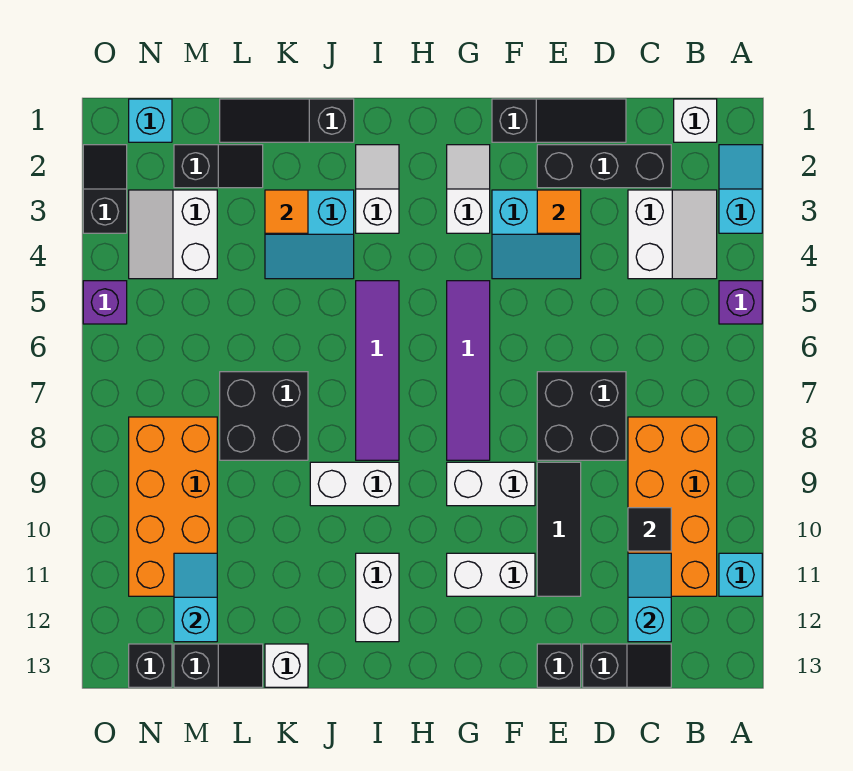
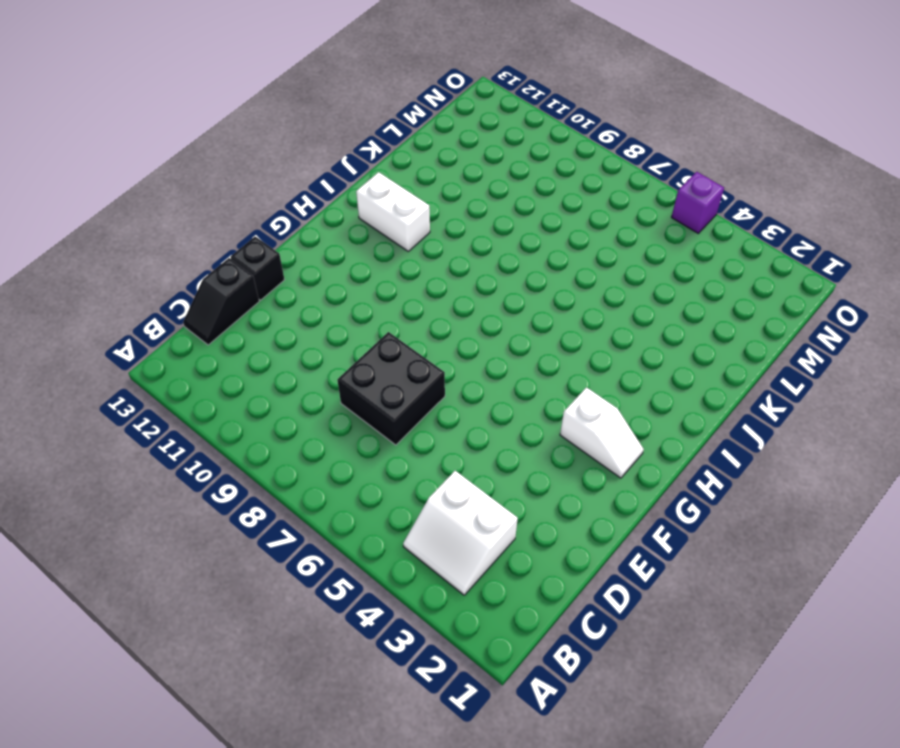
none -> cyan slope A2:A3 level 1 top 3
none -> purple brick A5 level 1
none -> cyan brick A11 level 1
none -> white brick B1 level 1

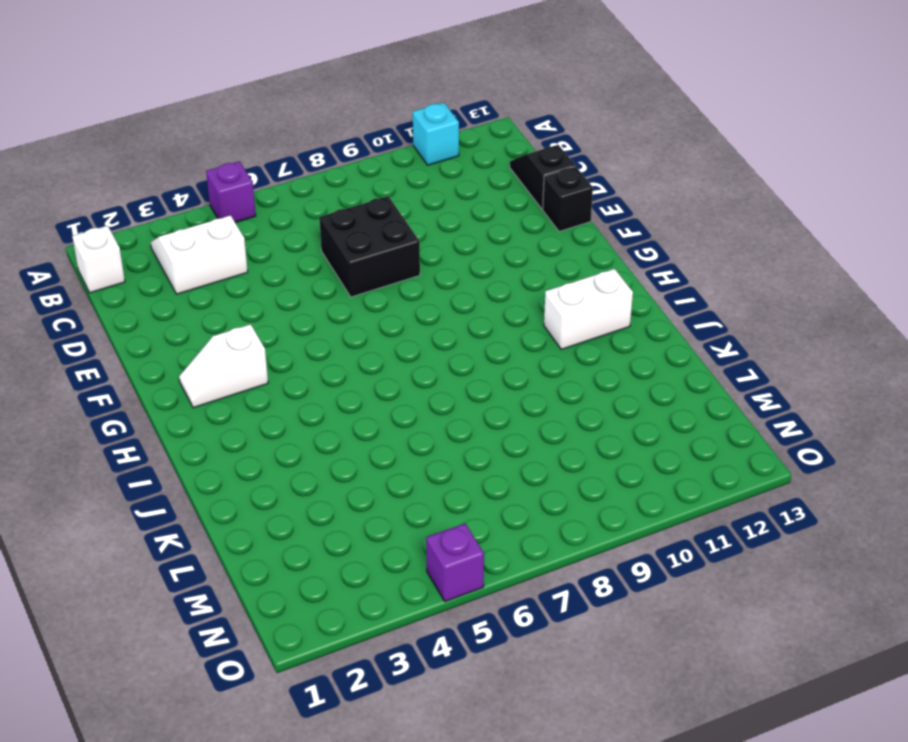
none -> cyan slope A2:A3 level 1 top 3
none -> orange brick B8:C11 level 1
none -> black brick C2:E2 level 1
none -> black slope D1:F1 level 1 top F

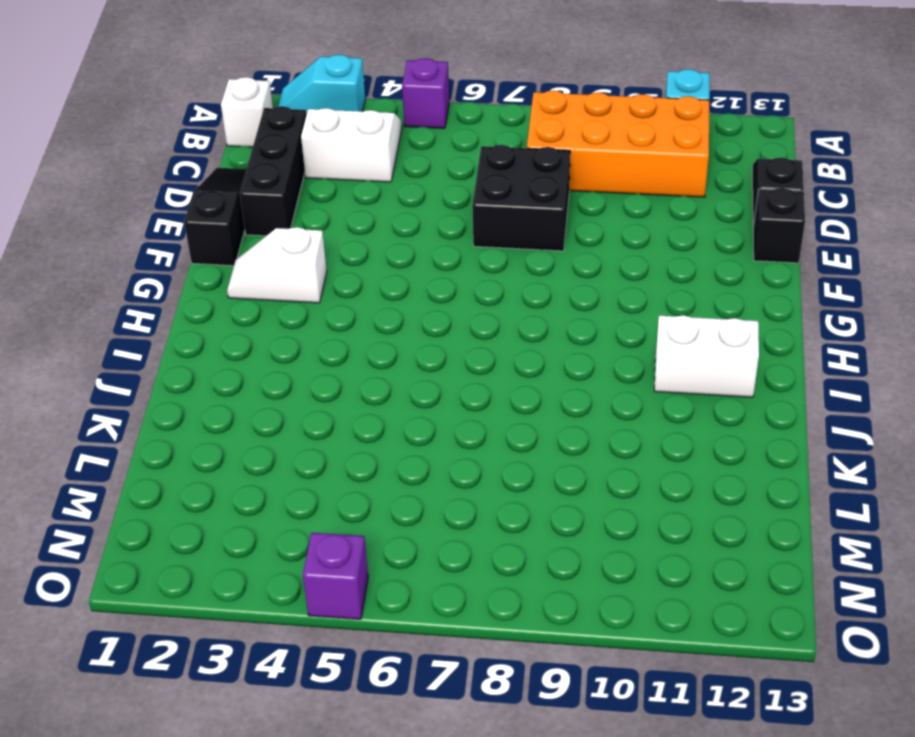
none -> cyan slope E3:F4 level 1 top 3
none -> black tile E9:E11 level 1
none -> white brick F9:G9 level 1
none -> white brick F11:G11 level 1

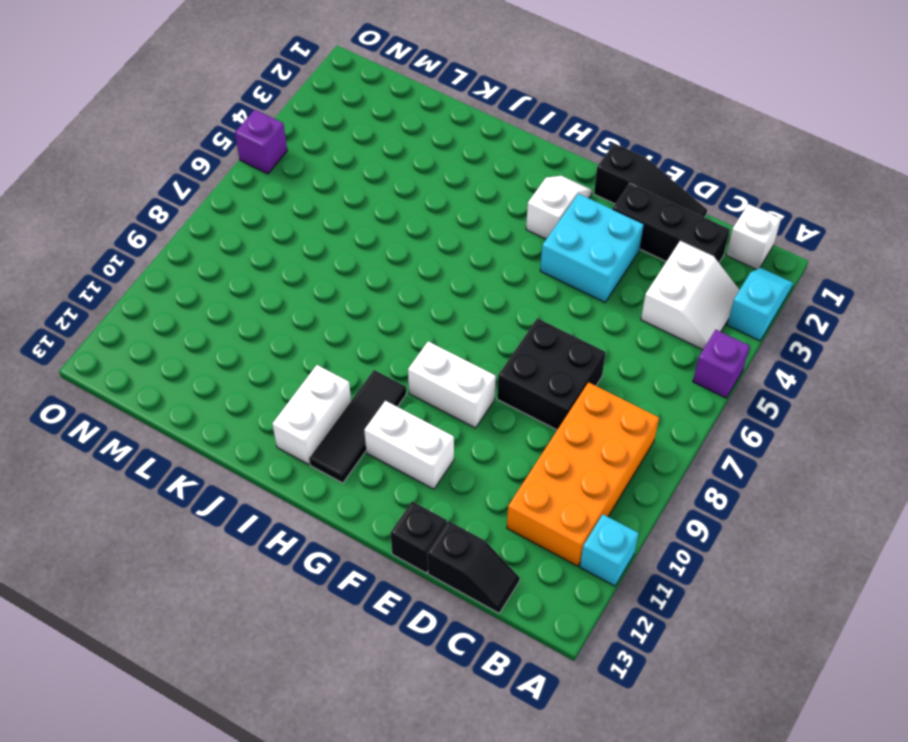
cyan brick E3:F4 level 1 -> cyan slope E3:F4 level 1 top 3
black tile H10:H12 level 1 -> black tile E9:E11 level 1
none -> purple tile G5:G8 level 1
none -> white slope I2:I3 level 1 top 3
none -> purple tile I5:I8 level 1
none -> white brick I9:J9 level 1

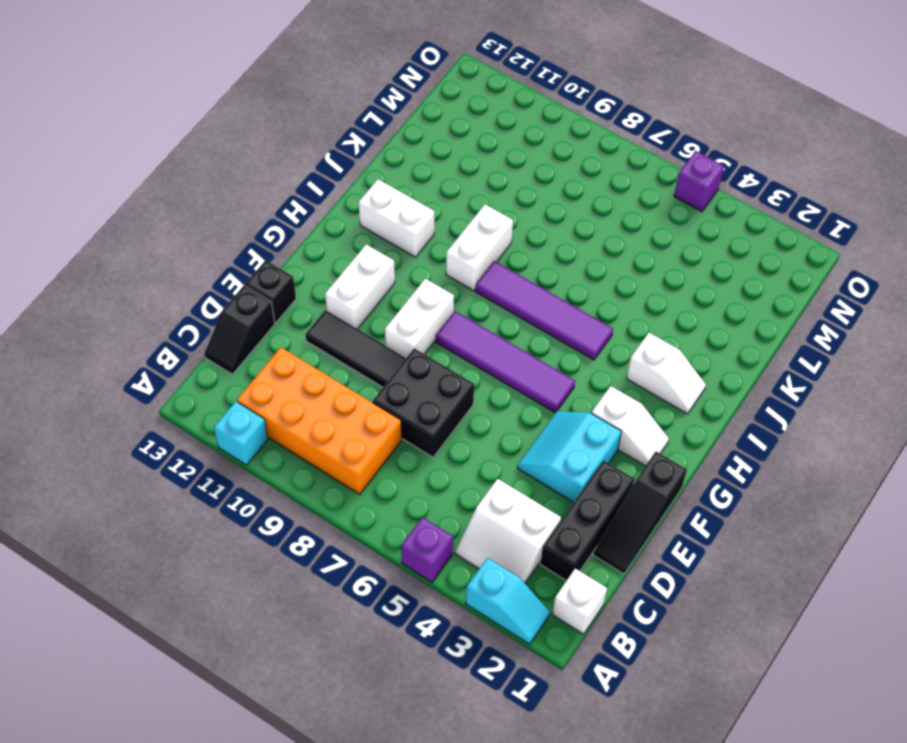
none -> black slope J1:L1 level 1 top J
none -> cyan slope J3:K4 level 1 top 3
none -> black brick K7:L8 level 1
none -> white brick K13 level 1

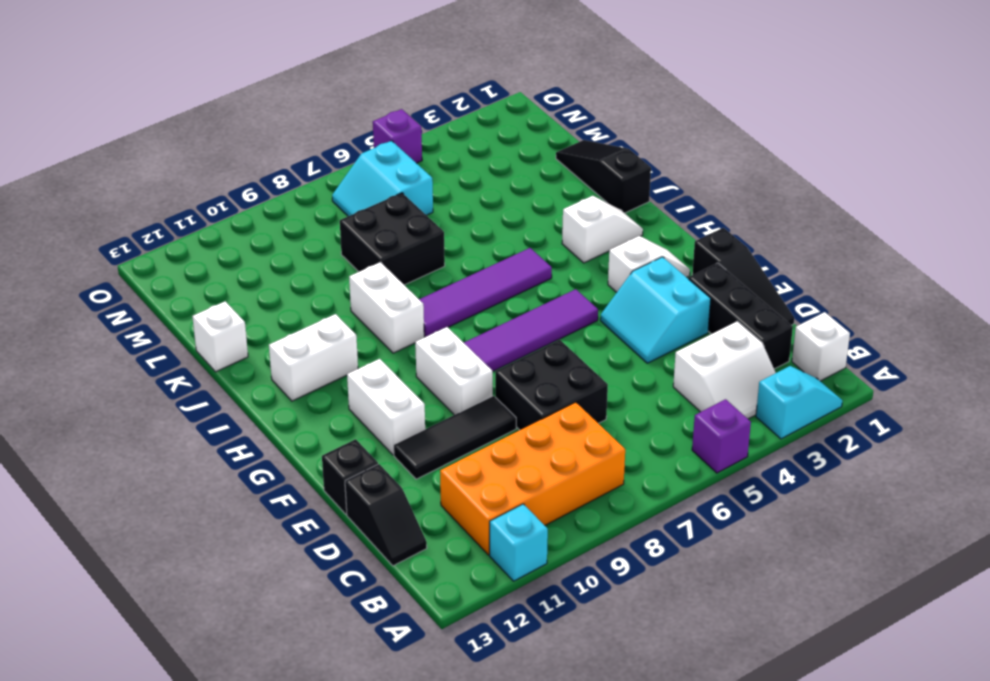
cyan slope M6:N7 level 1 top 6 -> cyan slope J3:K4 level 1 top 3
none -> black slope L2:M2 level 1 top M
none -> black slope L13:M13 level 1 top M
none -> white slope M3:N4 level 1 top M
none -> orange brick M8:N11 level 1

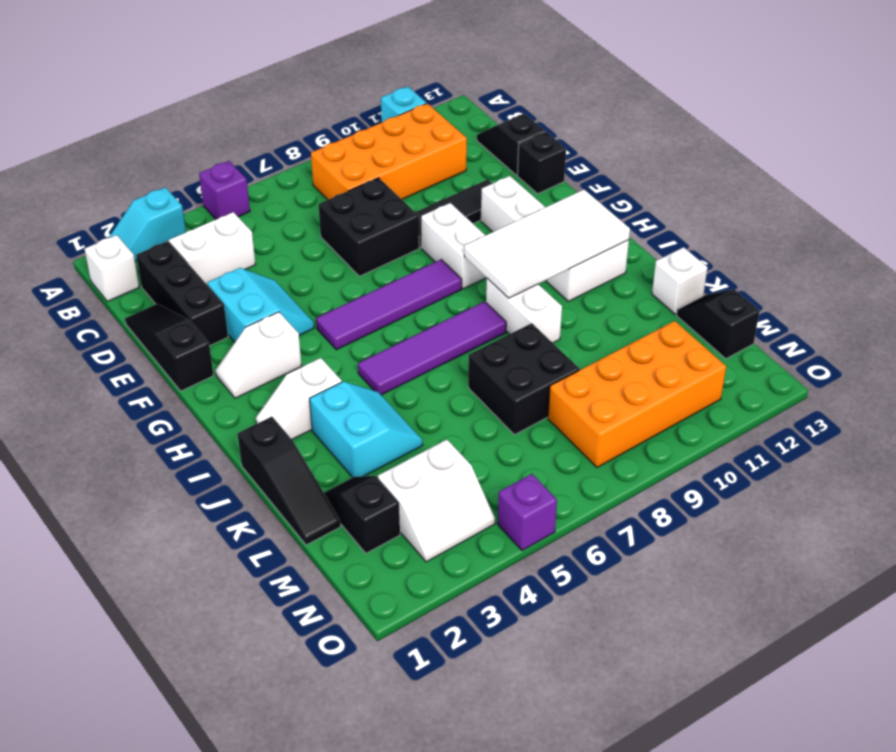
white tile H9:I12 level 2 -> none
none -> cyan brick N1 level 1
none -> black brick N13 level 1
none -> black slope O2:O3 level 1 top 3
none -> black tile C10 level 2

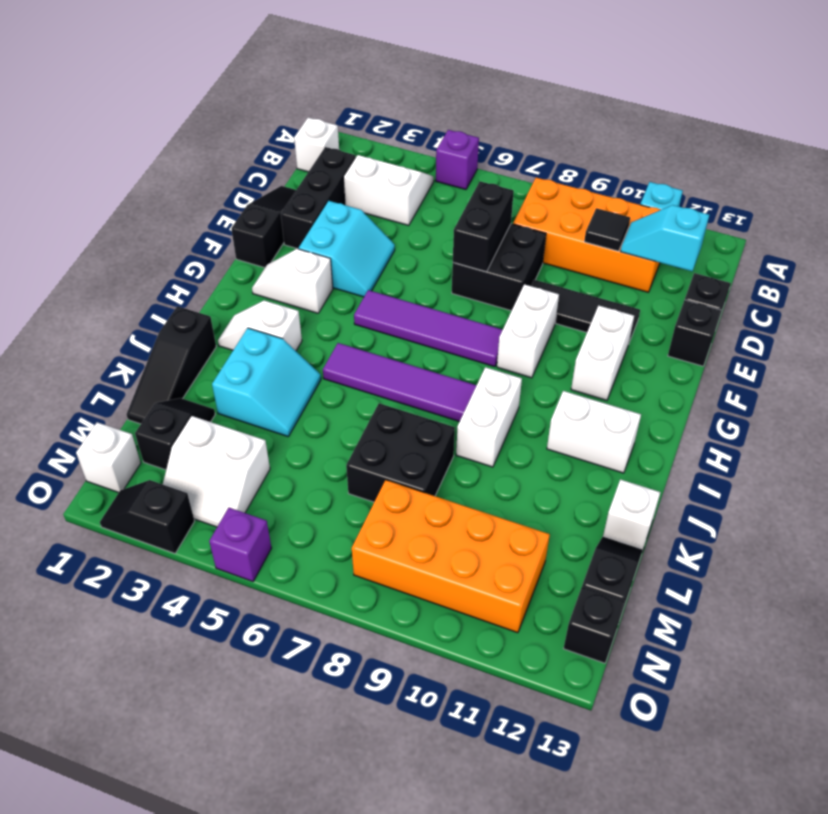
black brick D7:E7 level 2 -> none
white brick N1 level 1 -> cyan brick N1 level 1
none -> cyan slope A2:A3 level 1 top 3
none -> orange tile E3 level 2
none -> orange tile K3 level 2
none -> cyan slope M11:M12 level 2 top 12

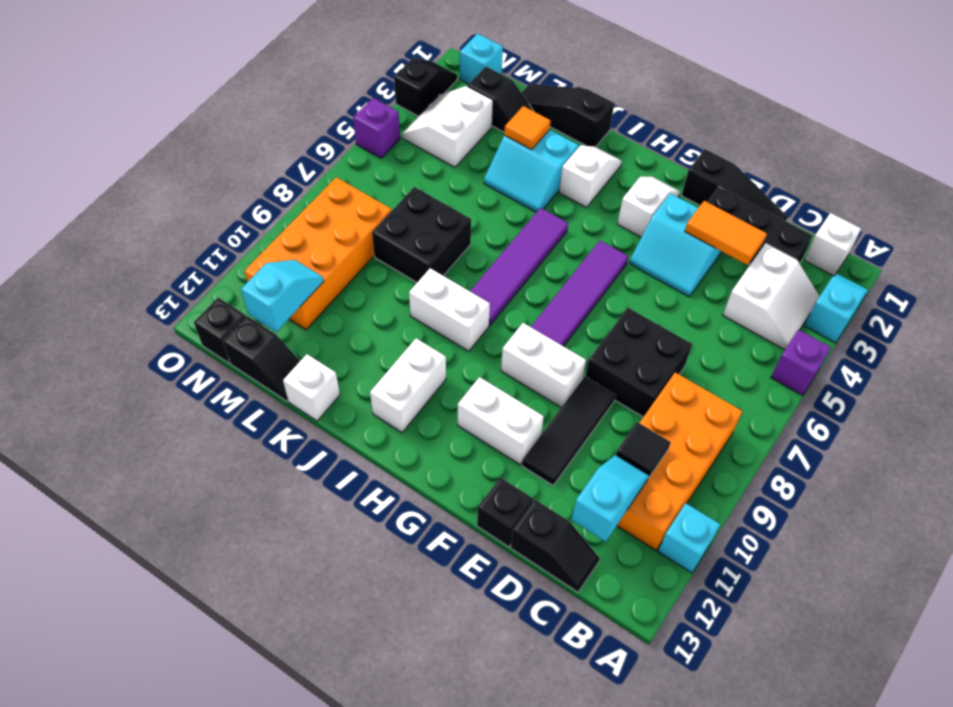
orange tile D3:E3 level 2 -> orange tile E3 level 2

